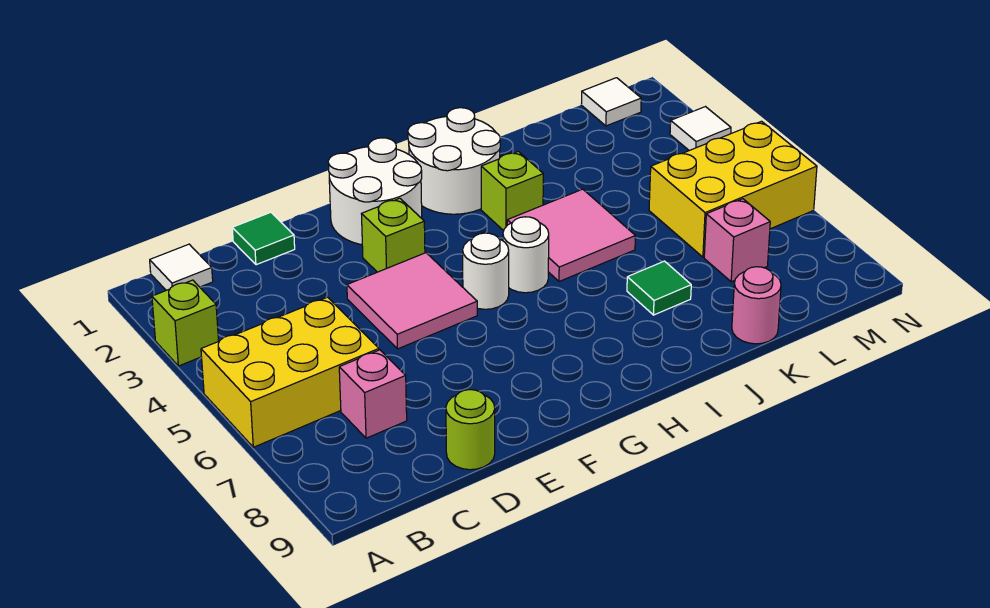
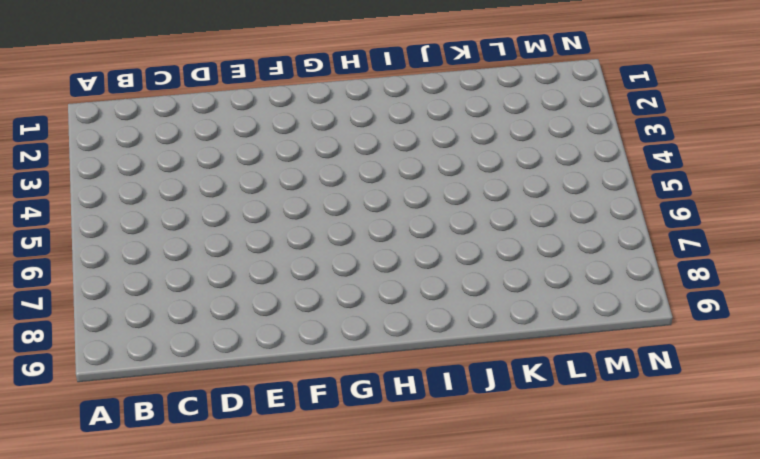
none -> lime brick A3 level 1
none -> yellow brick A5:C6 level 1
none -> white tile B1 level 1

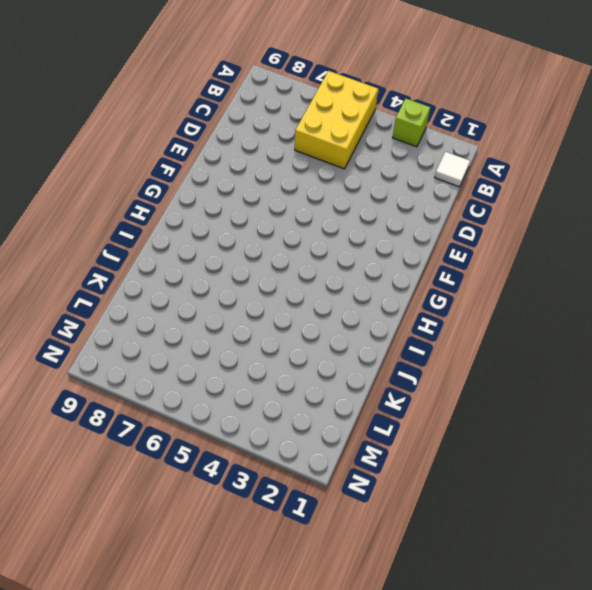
none -> pink brick C7 level 1
none -> green tile D1 level 1
none -> lime round brick D9 level 1

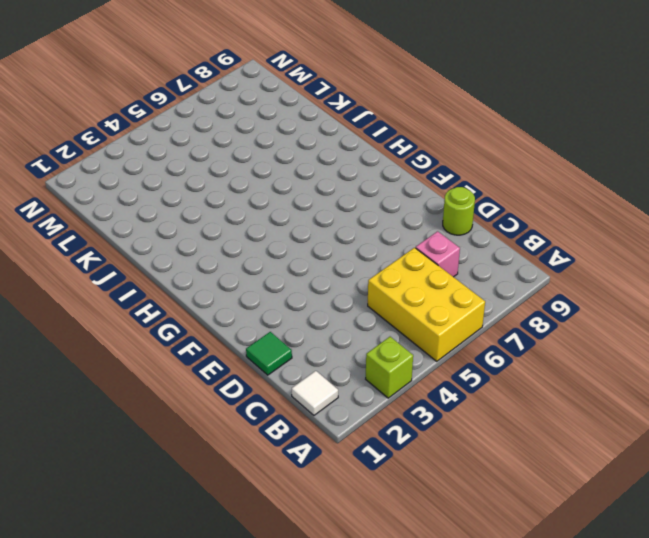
none -> pink tile E4:F5 level 1
none -> white round brick F1:G2 level 1
none -> lime brick F3 level 1

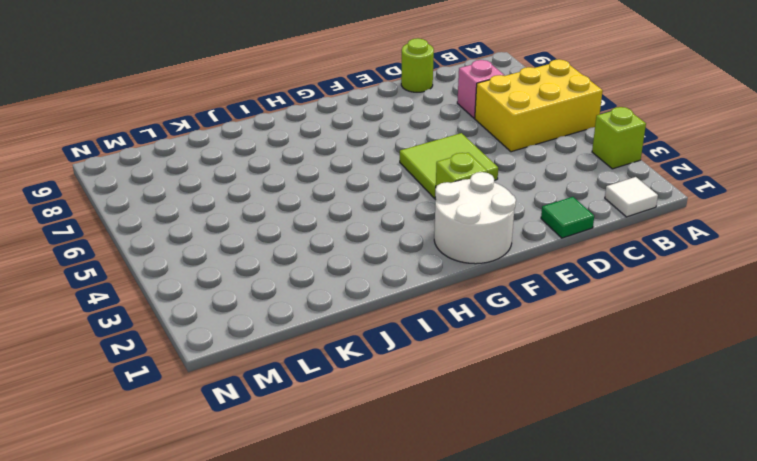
lime tile E4:F5 level 1 -> pink tile E4:F5 level 1
none -> white round brick G5 level 1
none -> white round brick H1:I2 level 1
none -> white round brick H5 level 1

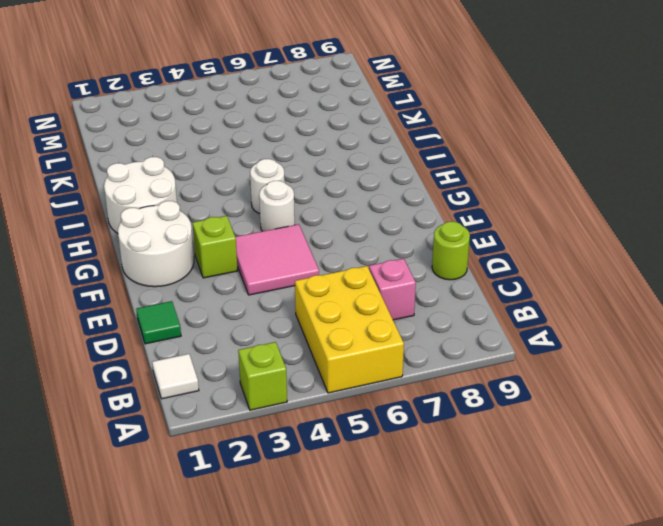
none -> lime brick I3 level 1
none -> pink tile I4:J5 level 1
none -> green tile J7 level 1

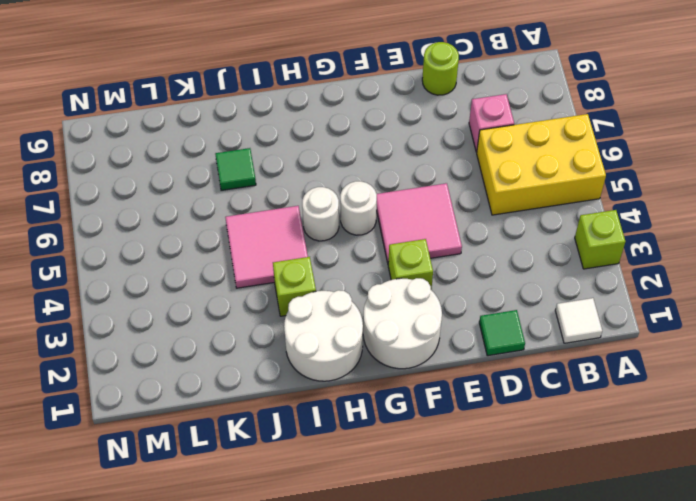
none -> pink round brick K9 level 1
none -> yellow brick L5:N6 level 1
none -> pink brick L7 level 1

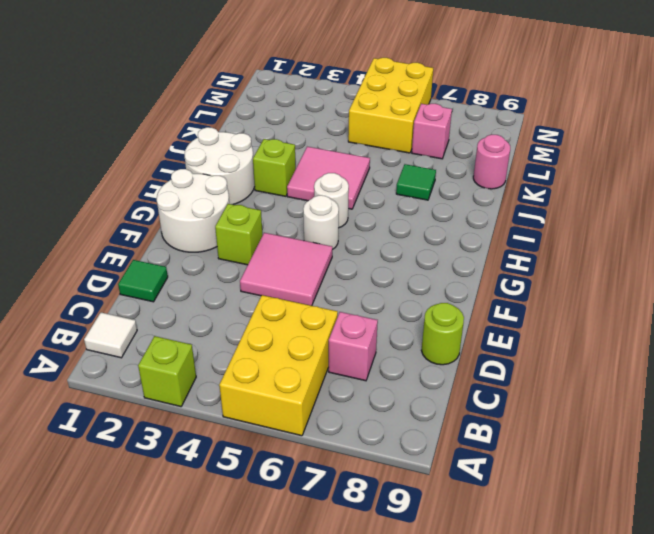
none -> white tile M1 level 1
none -> white tile N3 level 1

